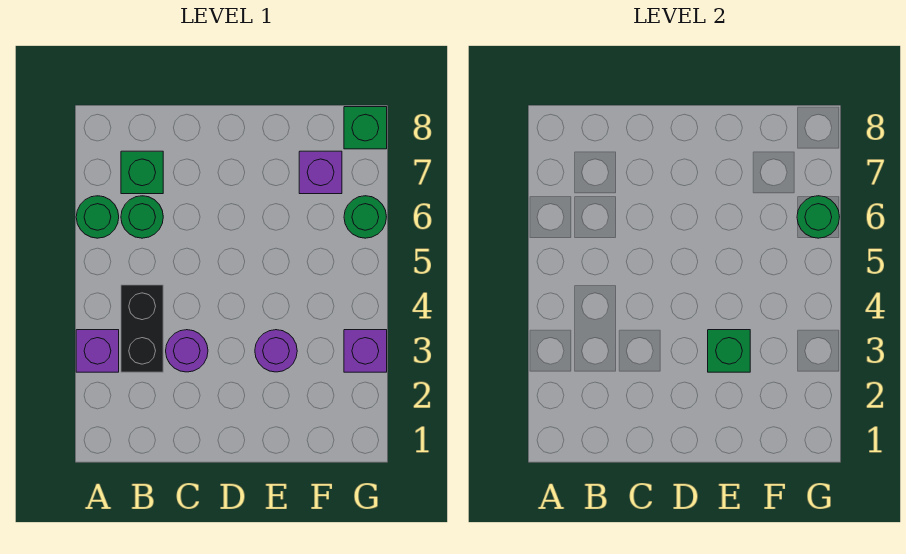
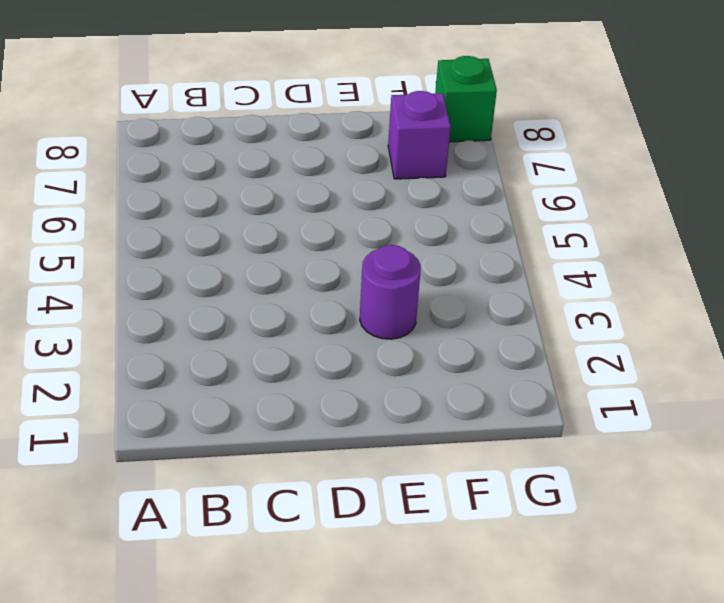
none -> purple brick A3 level 1
none -> green round brick A6 level 1
none -> black brick B3:B4 level 1

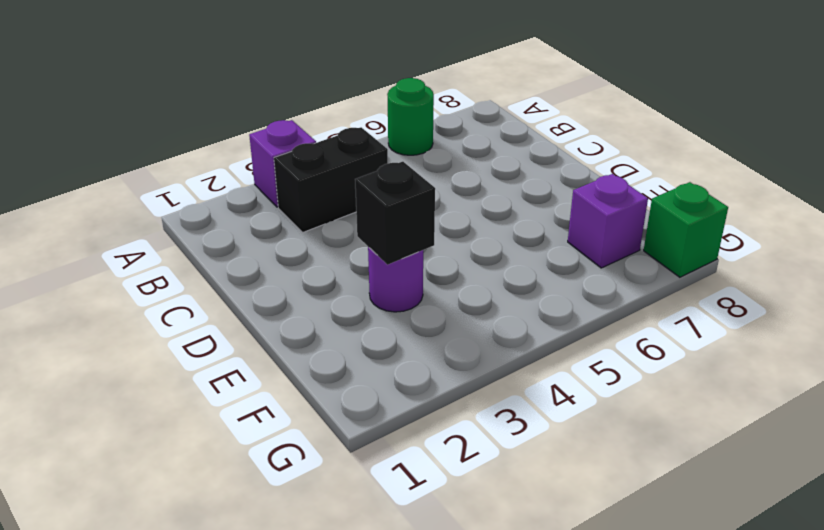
black brick E3 level 2 -> green brick E3 level 2
none -> green round brick B6 level 1
none -> green brick B7 level 1
none -> purple round brick C3 level 1

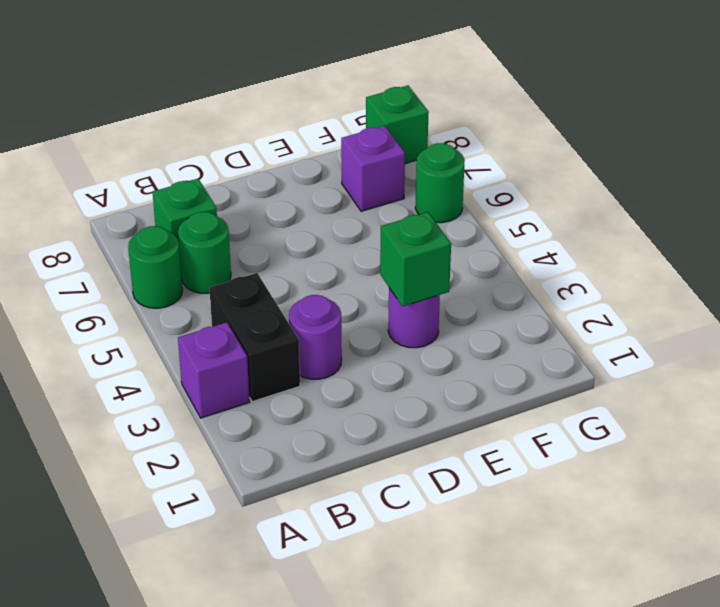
none -> purple brick G3 level 1
none -> green round brick G6 level 2

